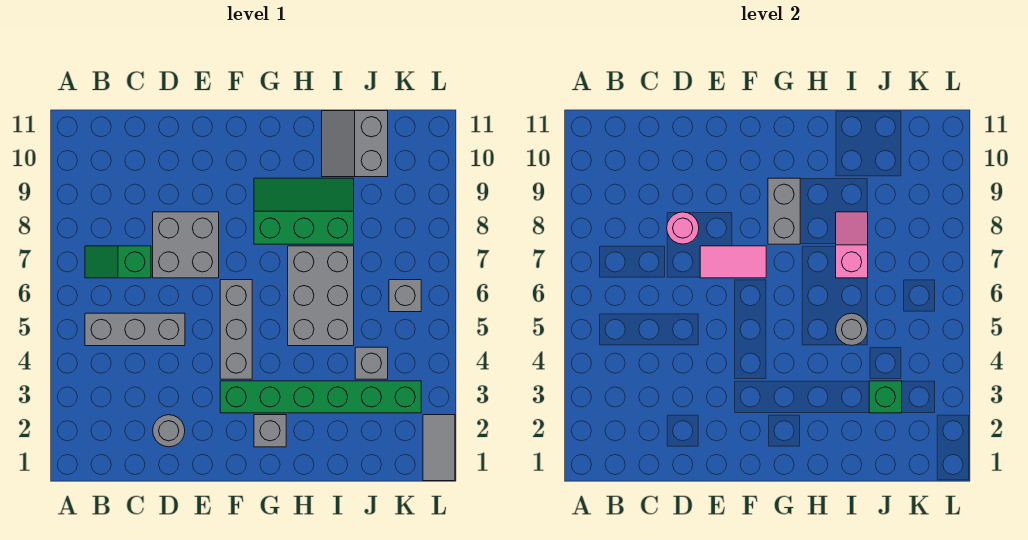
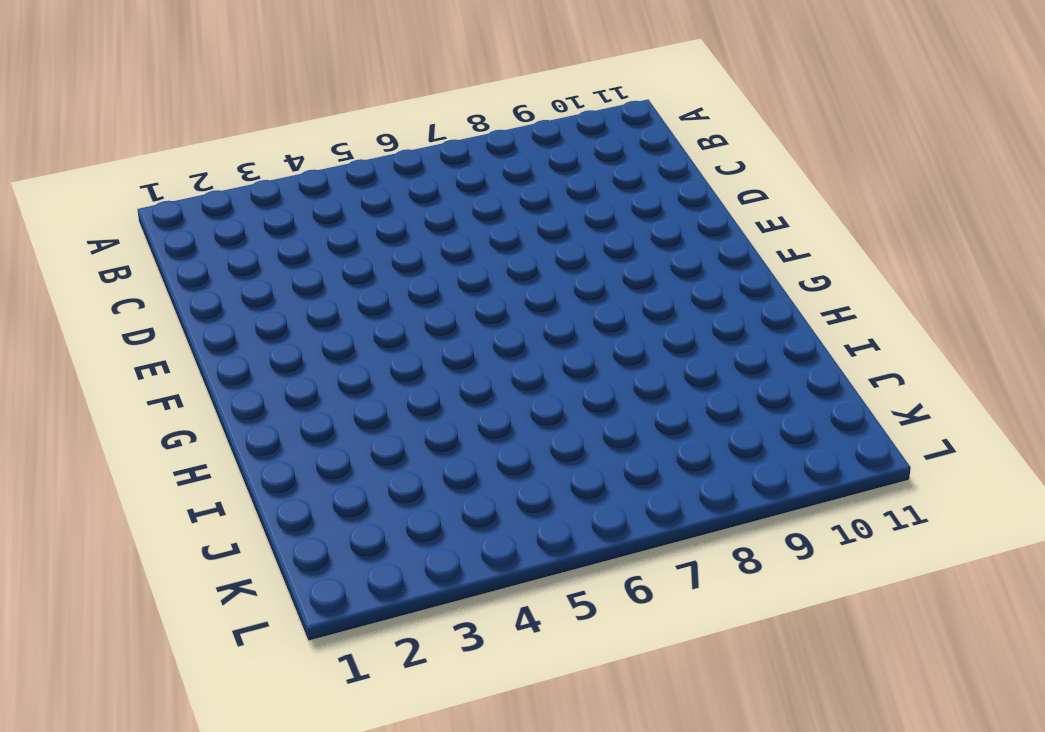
none -> grey brick B5:D5 level 1
none -> green slope B7:C7 level 1 top C
none -> grey round brick D2 level 1

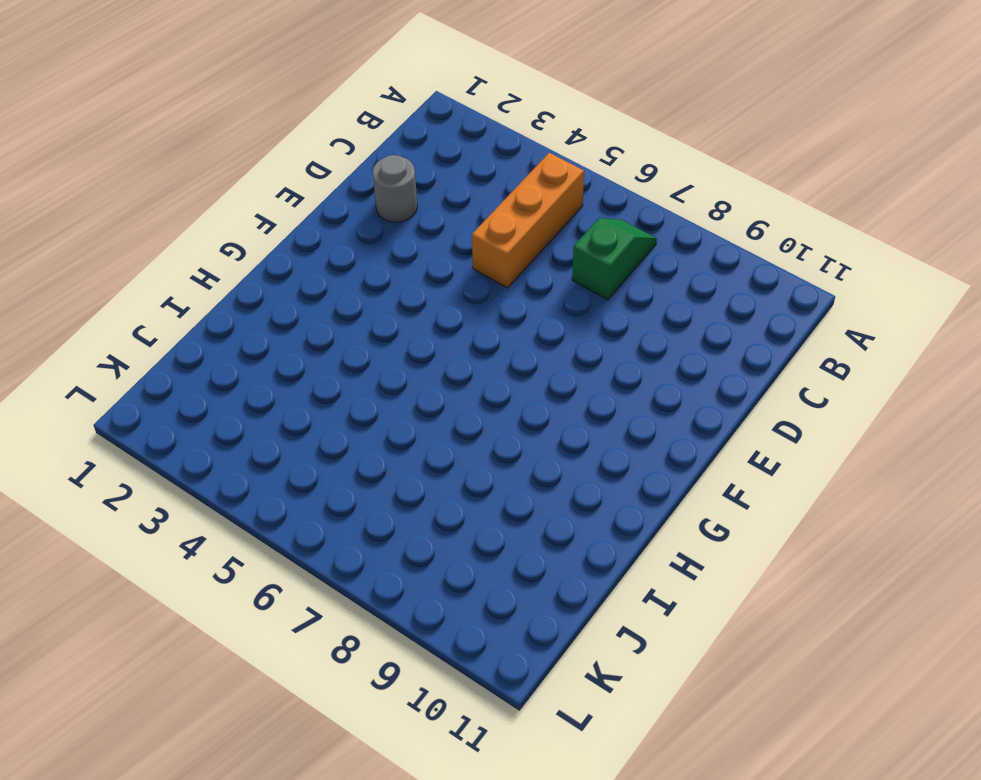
orange brick B5:D5 level 1 -> grey brick B5:D5 level 1
none -> grey brick D7:E8 level 1
none -> green brick F3:K3 level 1
none -> grey brick F4:F6 level 1

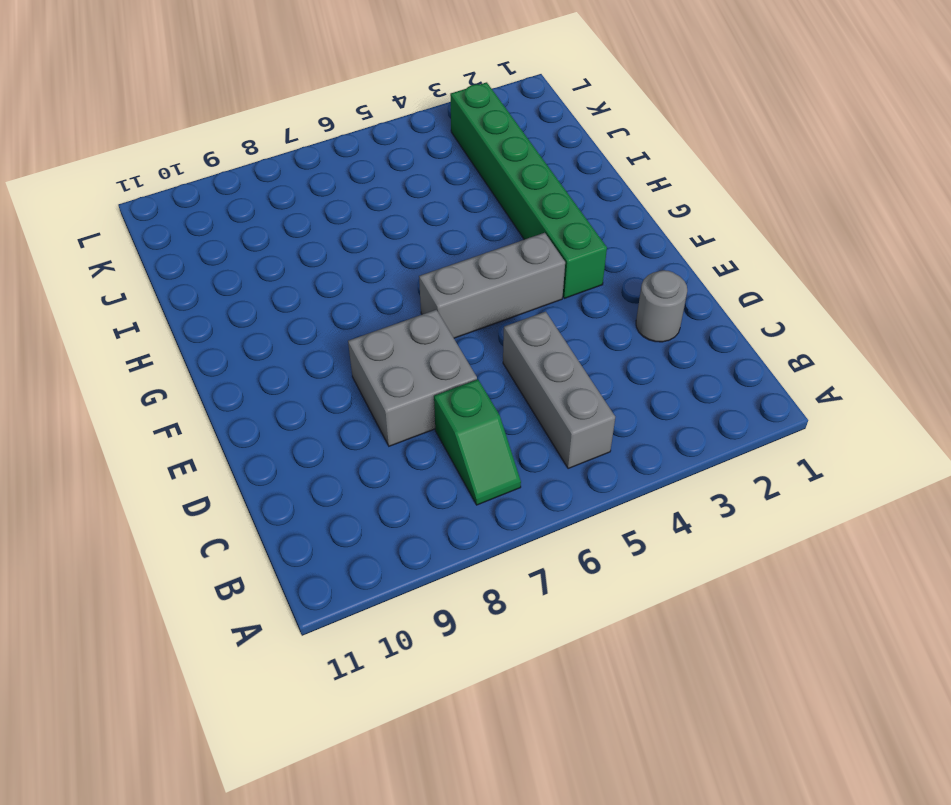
none -> grey brick G2 level 1
none -> green slope G8:I9 level 1 top 8
none -> grey brick H5:I7 level 1

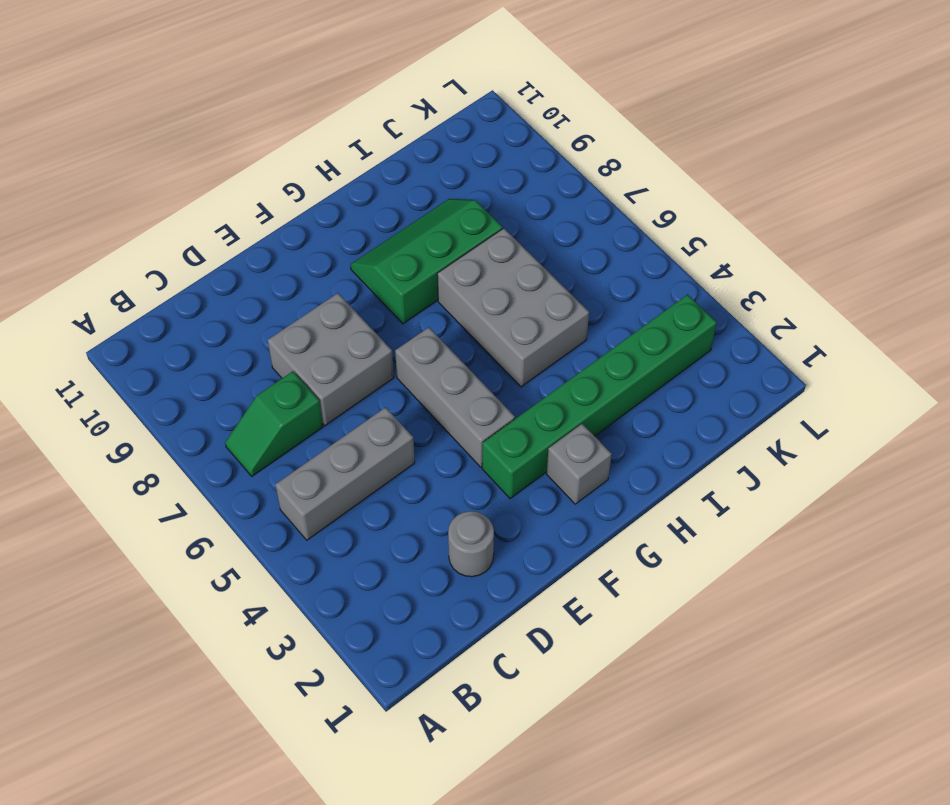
none -> grey slope I10:J11 level 1 top J
none -> grey brick J4 level 1
none -> grey brick K6 level 1

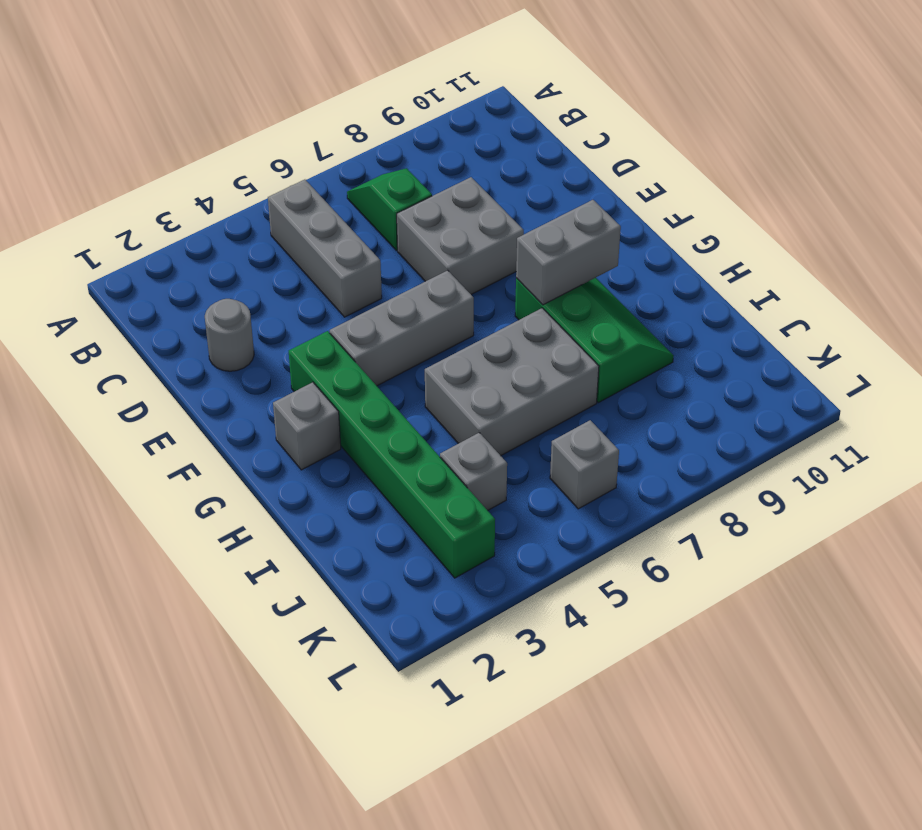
none -> grey slope I10:J11 level 1 top J
none -> grey tile L1:L2 level 1
none -> pink round brick D8 level 2

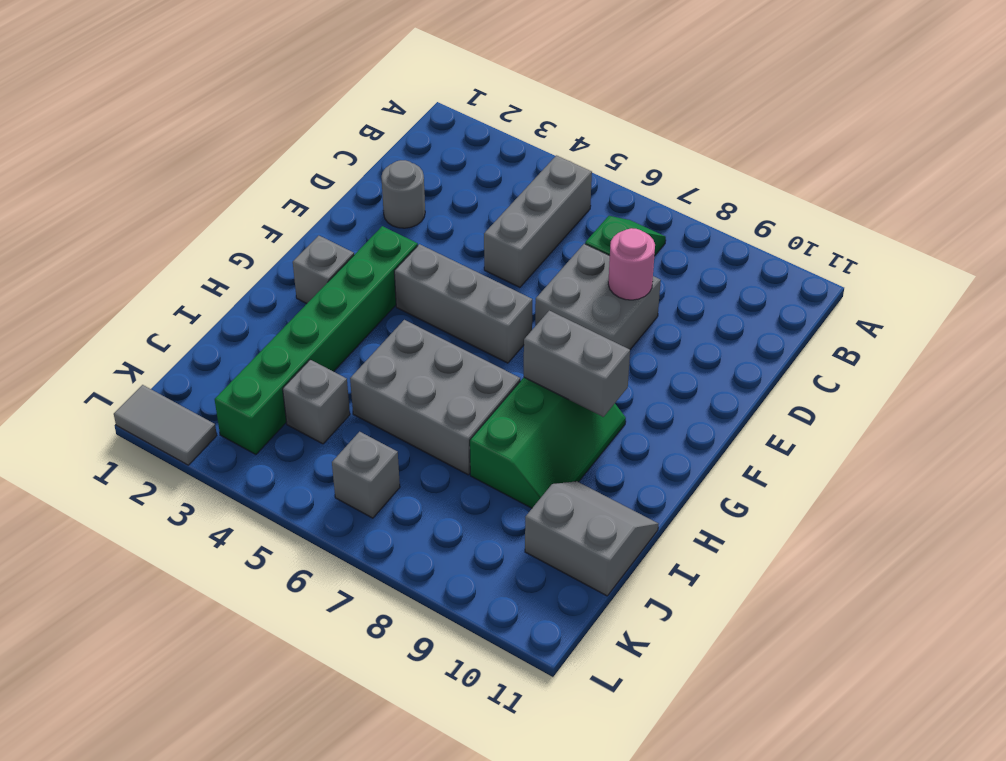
none -> pink tile E7:F7 level 2
none -> grey round brick I5 level 2
none -> pink slope I7:I8 level 2 top 7

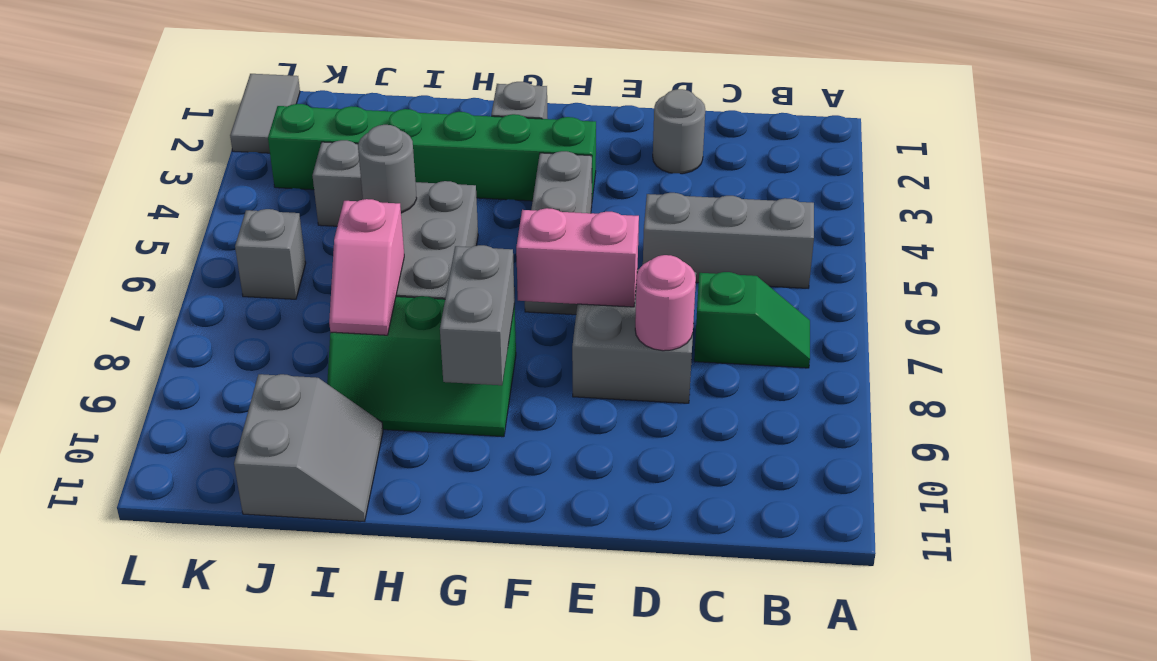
pink brick E7:F7 level 2 -> pink tile E7:F7 level 2
none -> green brick J3 level 2

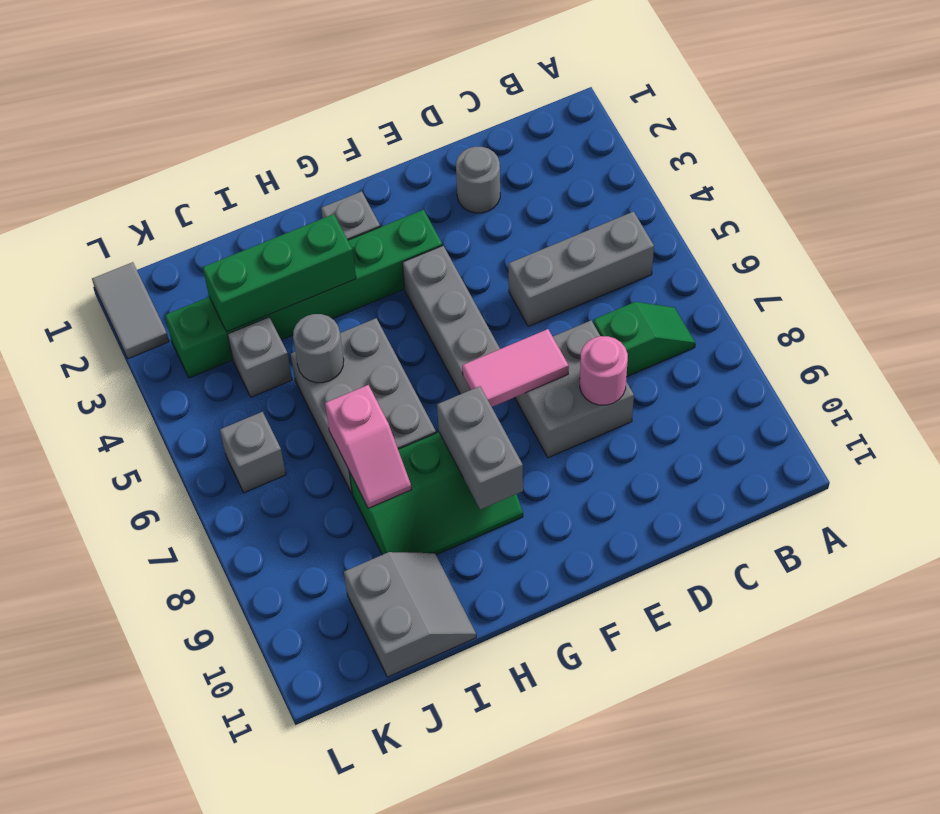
green brick H3:J3 level 2 -> green brick J3 level 2

